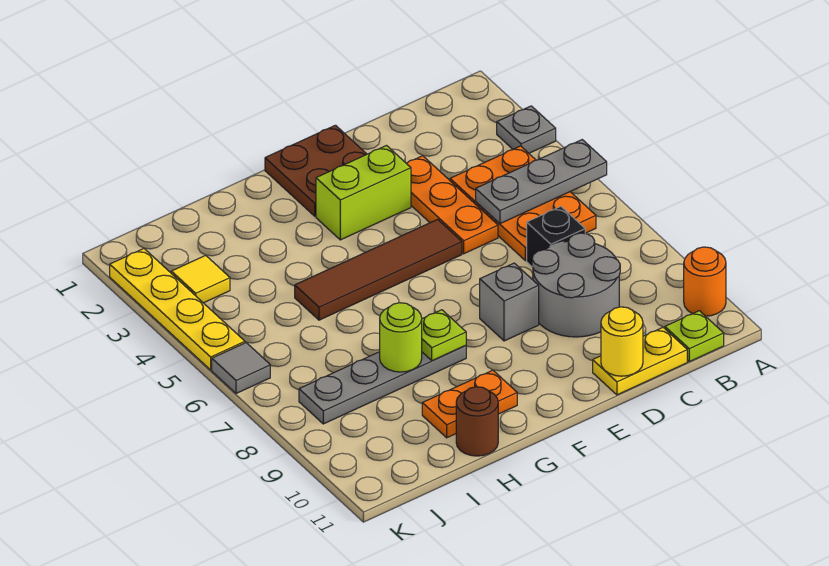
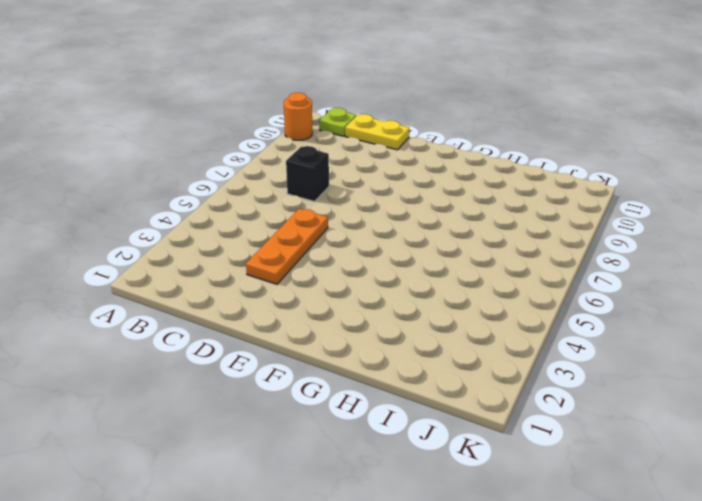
none -> grey plate A3 level 1
none -> orange plate B4:C6 level 1
none -> grey round brick C8:D9 level 1

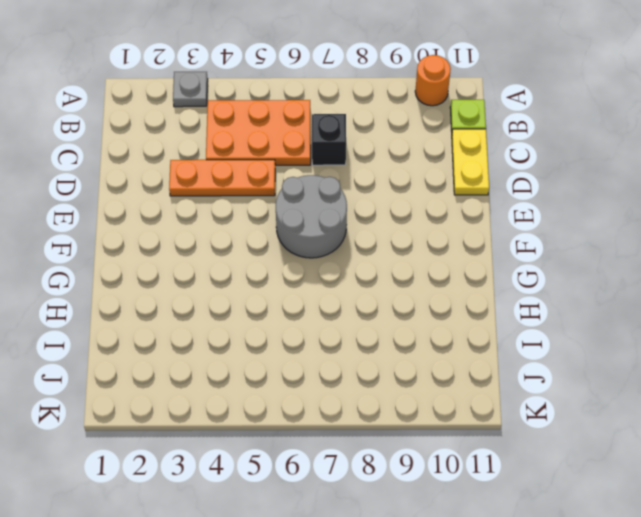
grey round brick E6:F7 level 1 -> grey round brick C8:D9 level 1
none -> brown plate E1:F2 level 1
none -> lime brick E3:F3 level 1
none -> brown tile E5:H5 level 1

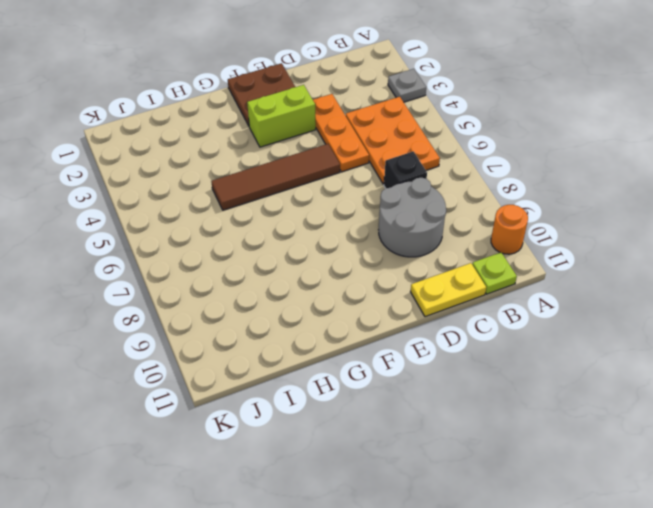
none -> grey brick E8 level 1
none -> grey plate G8:J8 level 1
none -> orange plate G10:H10 level 1

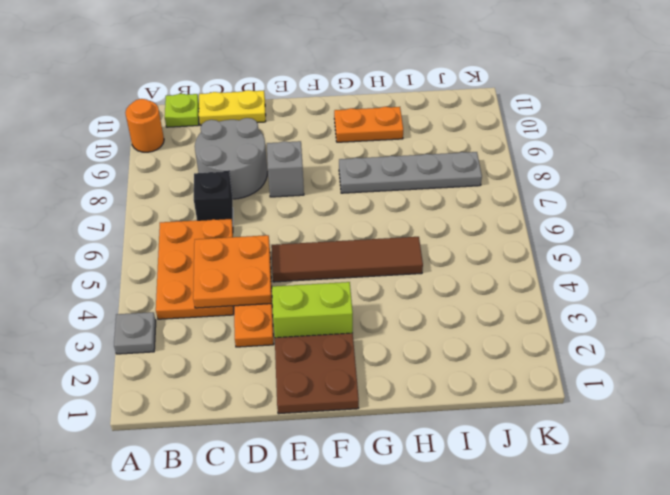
orange plate C4:D5 level 2 -> grey plate A5:C5 level 2
none -> brown round brick H11 level 1
none -> yellow tile J3 level 1
none -> yellow plate K2:K5 level 1

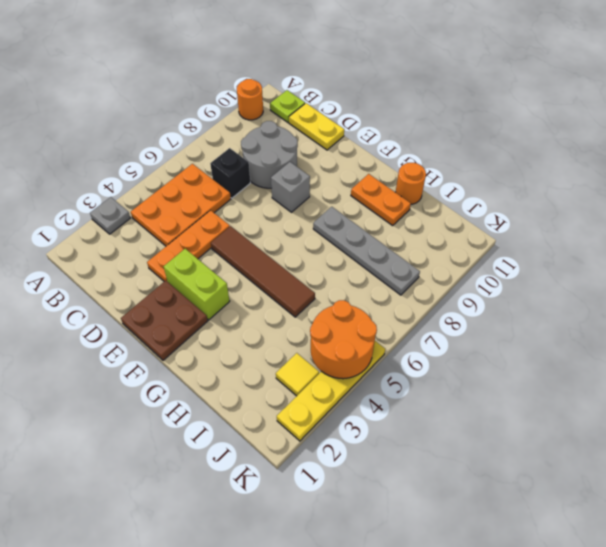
orange round brick H11 level 1 -> brown round brick H11 level 1
orange round brick J4:K5 level 2 -> none
none -> grey tile K6 level 1
none -> grey plate A5:C5 level 2
none -> yellow round brick D11 level 2

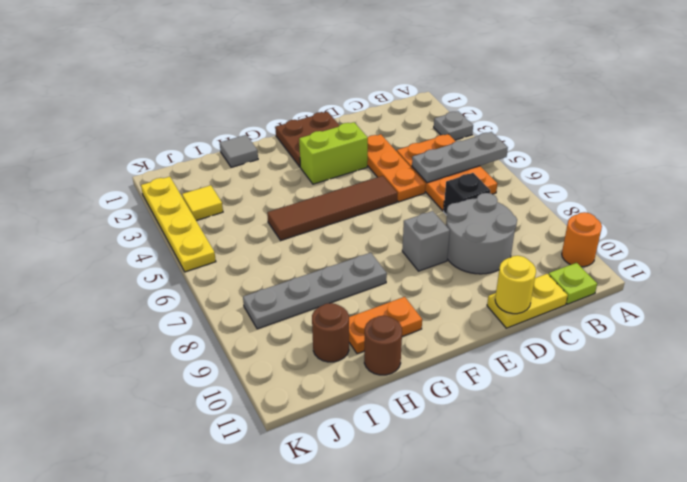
grey tile H1 level 1 -> grey tile K6 level 1
brown round brick I10 level 1 -> none
none -> lime plate G8 level 2
none -> lime round brick H8 level 2

